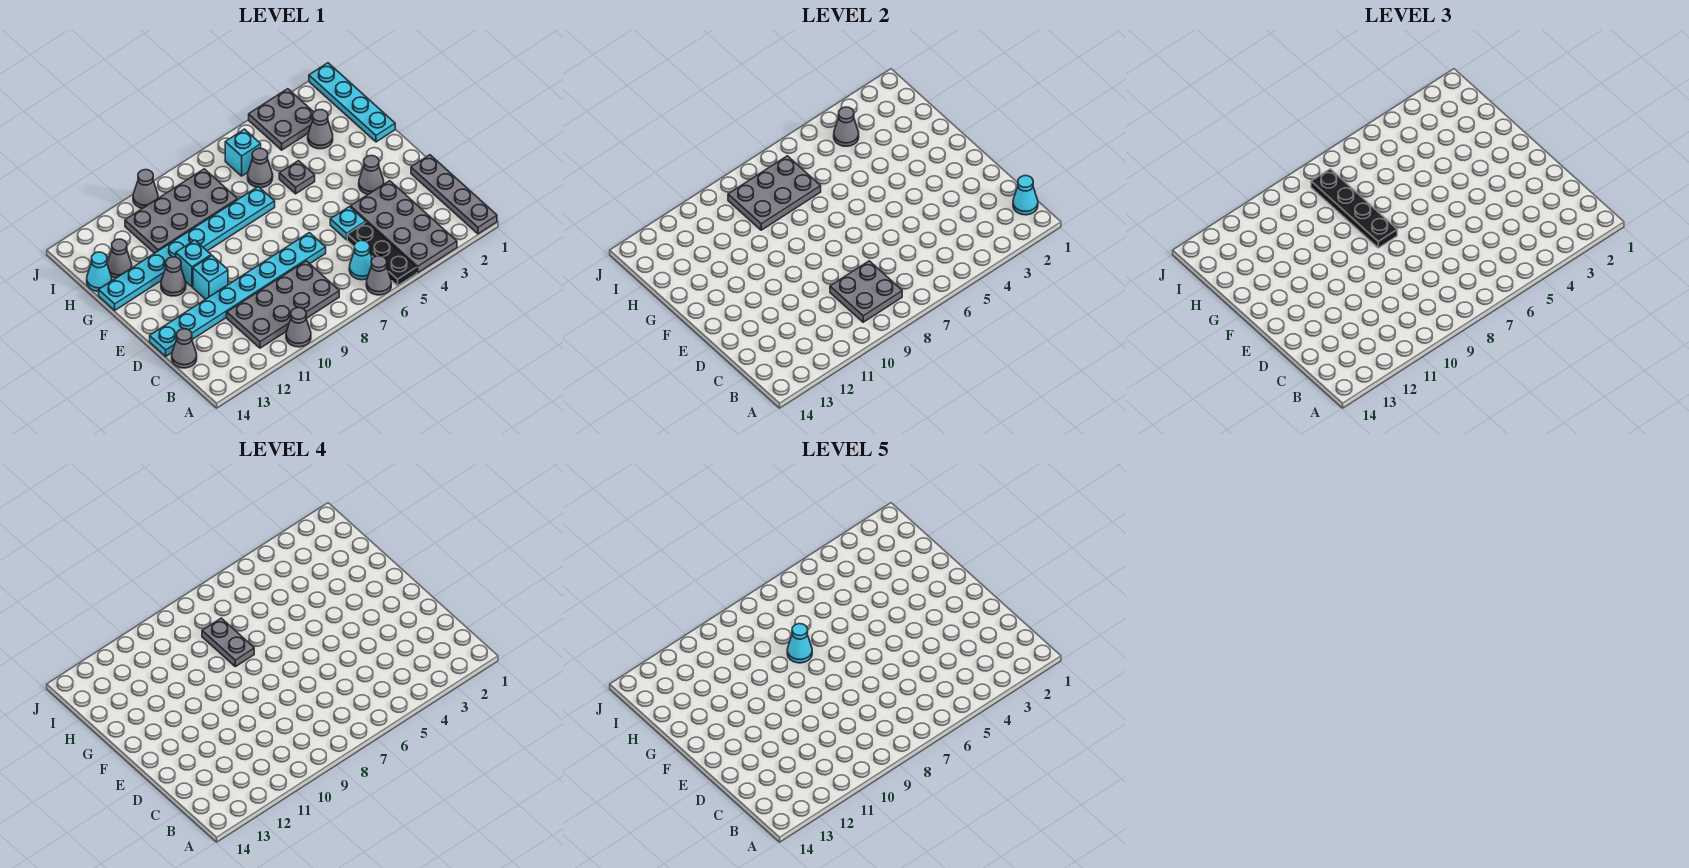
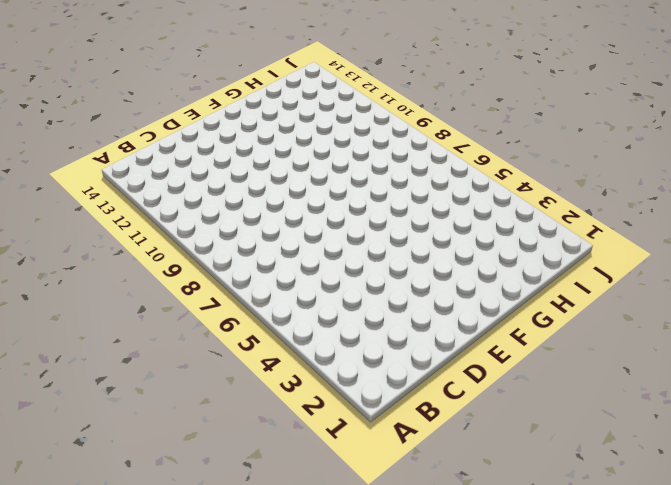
none -> grey plate A1:D1 level 1
none -> grey plate A3:D4 level 1
none -> black plate A5:C5 level 1
none -> grey cone A6 level 1

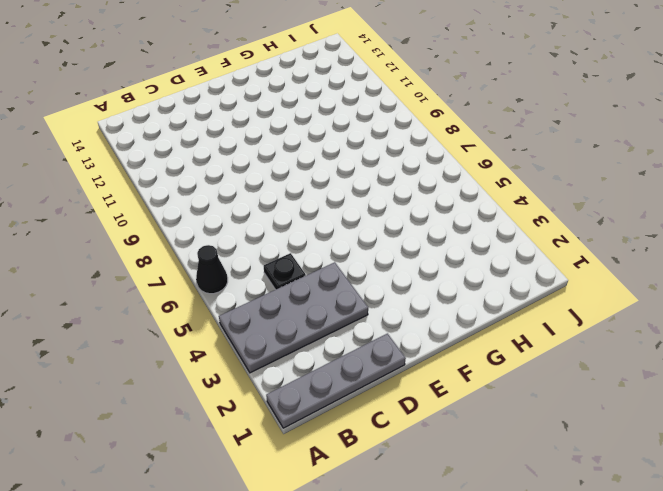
black cone A6 level 1 -> grey cone A6 level 1
black plate C5 level 1 -> black plate A5:C5 level 1
none -> grey cone A10 level 1
none -> cyan cone B6 level 1
none -> grey plate B8:C11 level 1
none -> grey cone C14 level 1

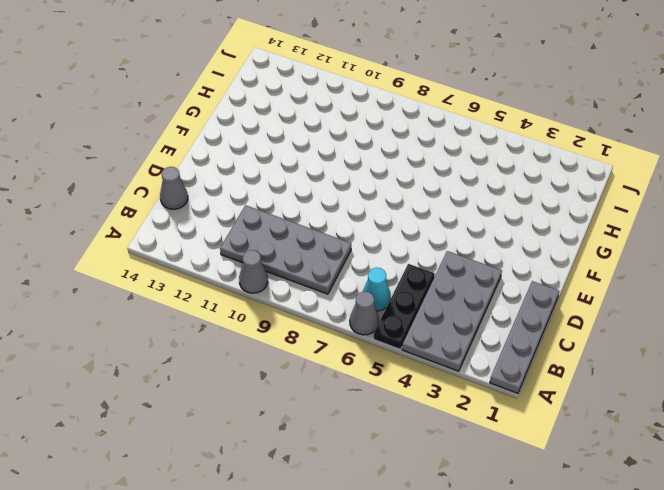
none -> cyan plate D5 level 1
none -> cyan plate D7:D14 level 1
none -> grey cone E3 level 1
none -> cyan brick E11 level 1

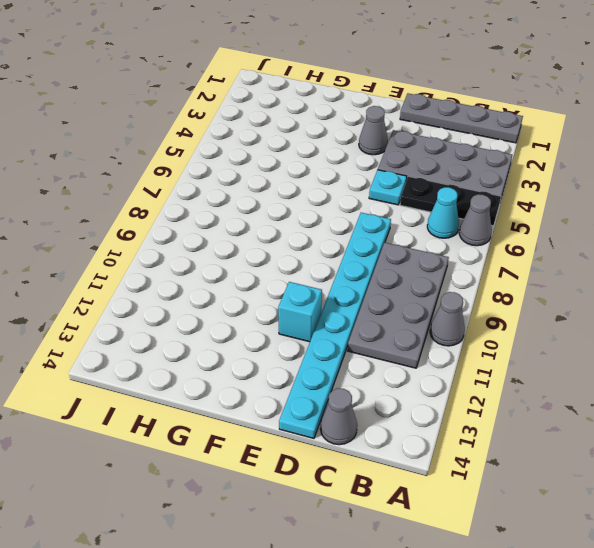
none -> cyan brick F11 level 1
none -> grey cone F12 level 1
none -> cyan plate G1:J1 level 1
none -> grey plate G5 level 1

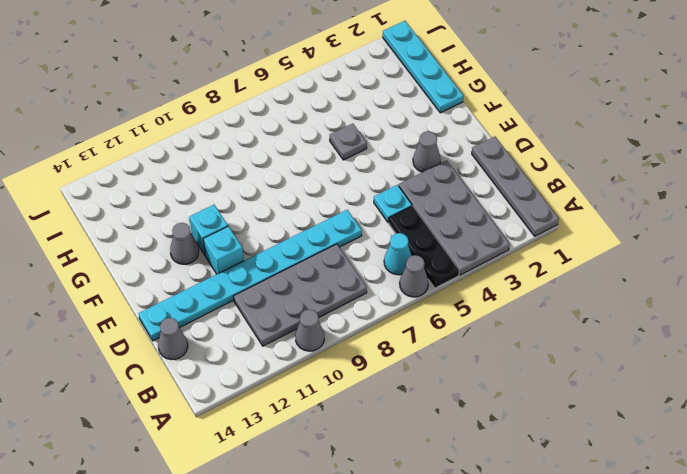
none -> cyan plate G7:G14 level 1
none -> grey cone H3 level 1
none -> grey cone H6 level 1
none -> grey plate H8:I11 level 1

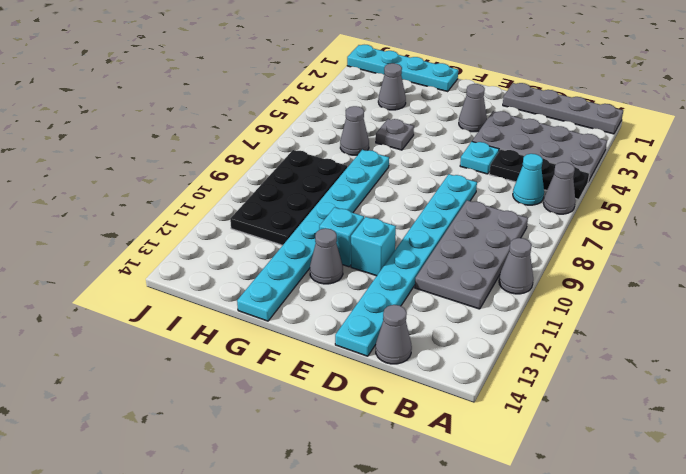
black plate H8:I11 level 1 -> grey plate H8:I11 level 1
none -> grey cone H13 level 1
none -> cyan cone H14 level 1
none -> grey plate I3:J4 level 1
none -> cyan brick I6 level 1

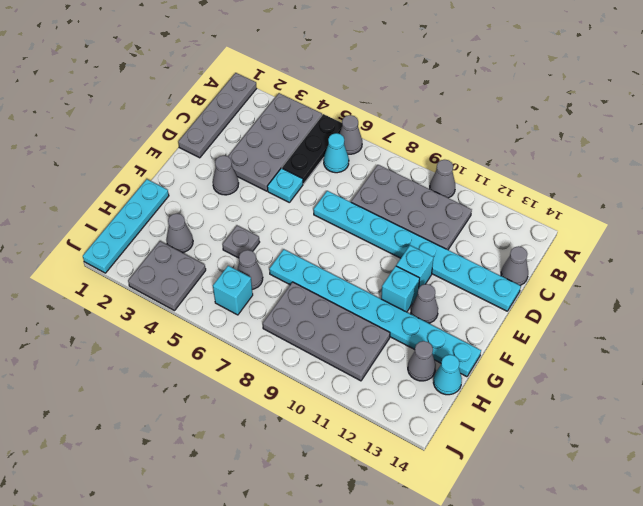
none -> grey cone J10 level 1
none -> cyan cone B1 level 2
none -> grey plate B8:C9 level 2
none -> grey plate H7:I9 level 2

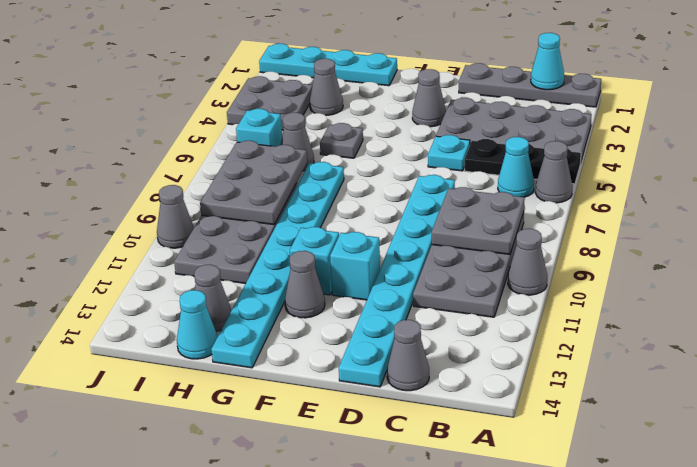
none -> grey cone I4 level 2
none -> black plate F8:I8 level 3
none -> grey plate G8:H8 level 4
none -> cyan cone G8 level 5

